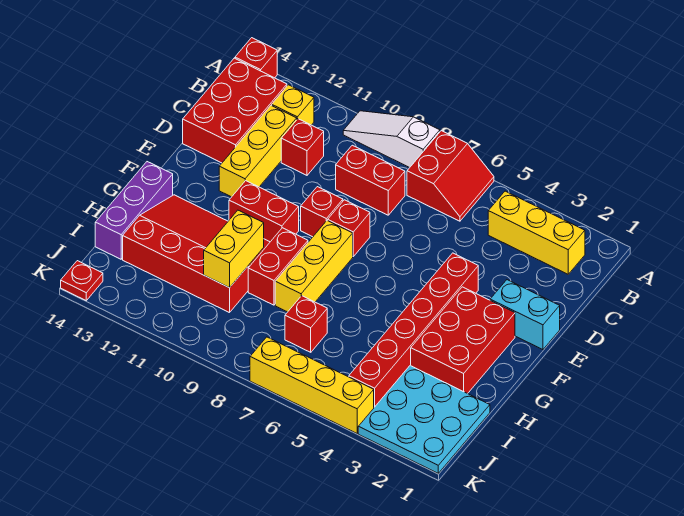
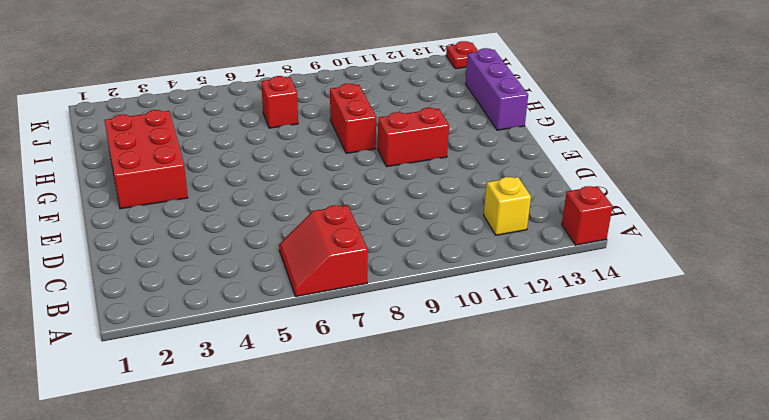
none -> white slope A8:A10 level 1 top 8
none -> yellow brick B2:B4 level 1
none -> red brick B13:D14 level 1

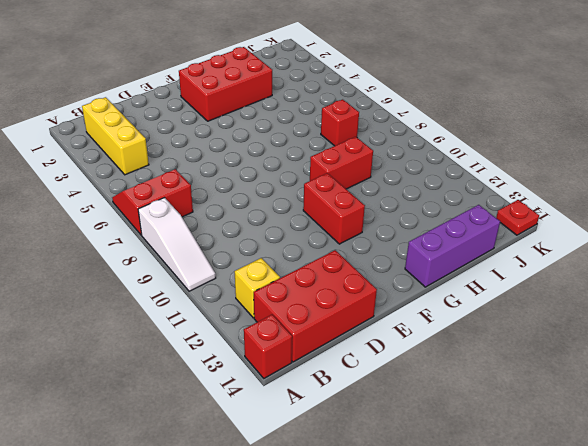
none -> red brick C8:C9 level 1
none -> red brick C11 level 1
none -> yellow brick C12:E12 level 1

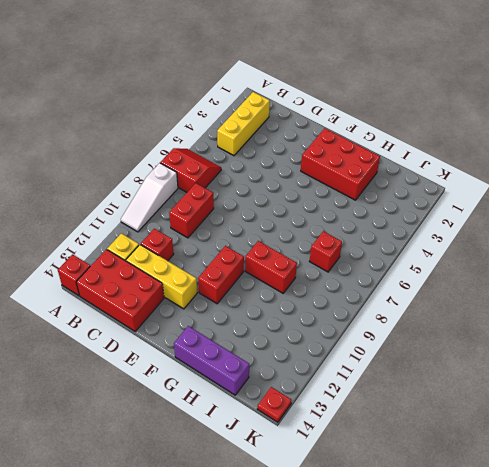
none -> cyan brick E1:E2 level 1
none -> red brick E4:J4 level 1
none -> red brick E8 level 1

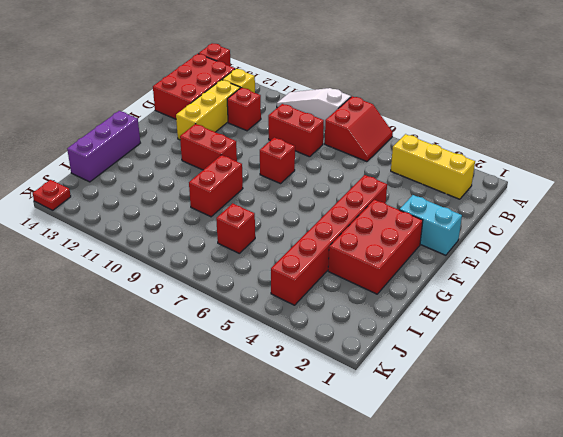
none -> red brick E9 level 1
none -> yellow brick F8:H8 level 1
none -> red slope G10:I13 level 1 top I

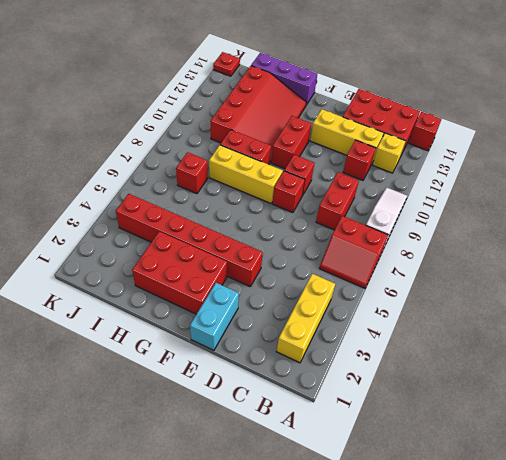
none -> cyan plate I1:K3 level 1
none -> yellow brick K4:K7 level 1
none -> yellow brick H10:I10 level 2

